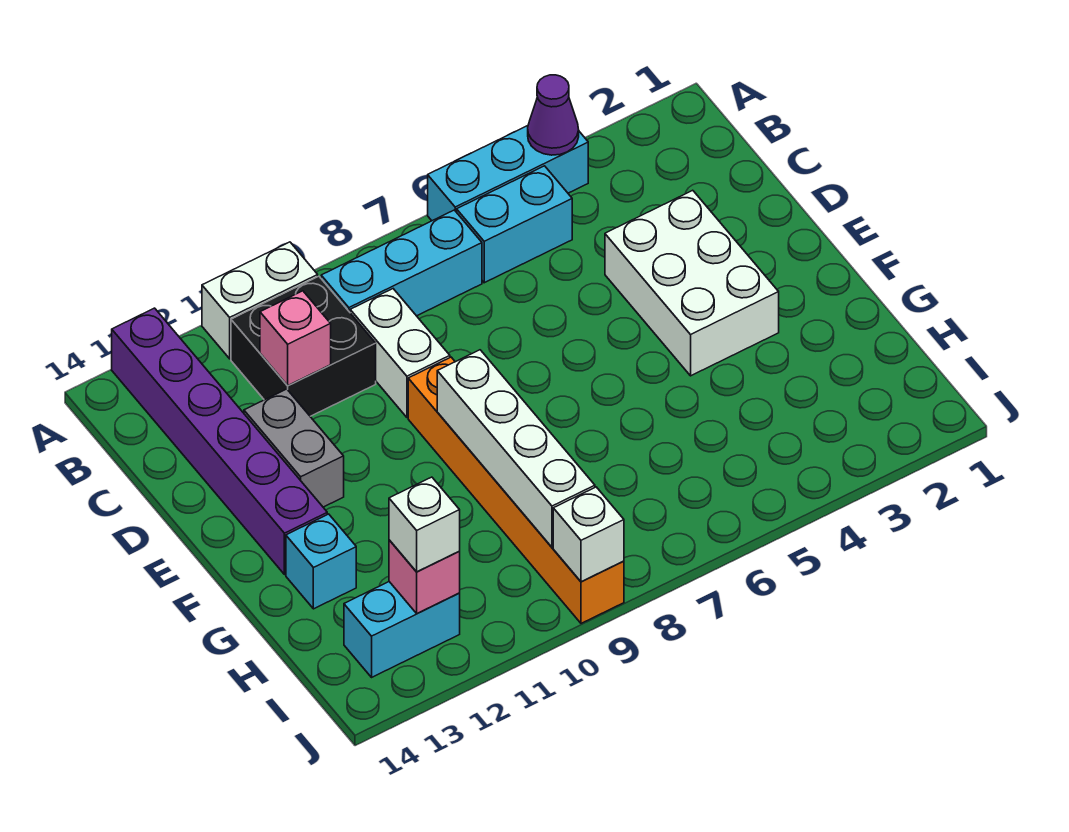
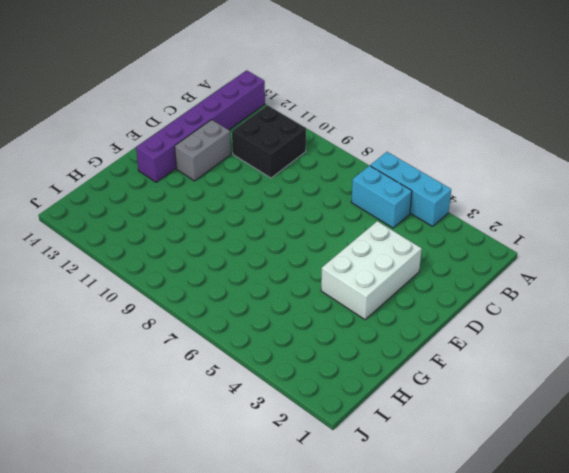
none -> white brick A10:A11 level 1
none -> cyan brick B7:B9 level 1
none -> white brick C9:D9 level 1

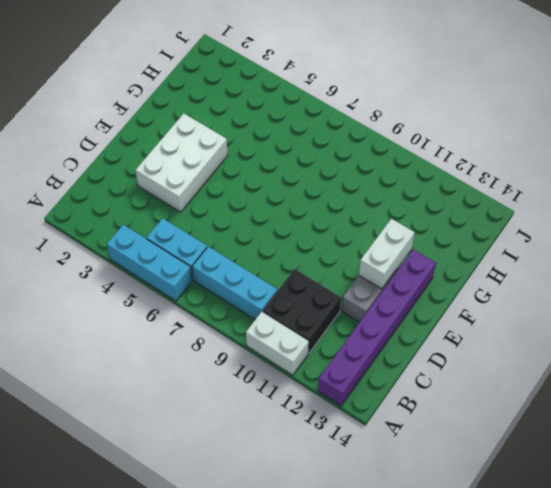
white brick E12:F12 level 2 -> white brick C9:D9 level 1
none -> orange brick E9:J9 level 1
none -> cyan brick G13 level 1
none -> cyan brick I12:I13 level 1

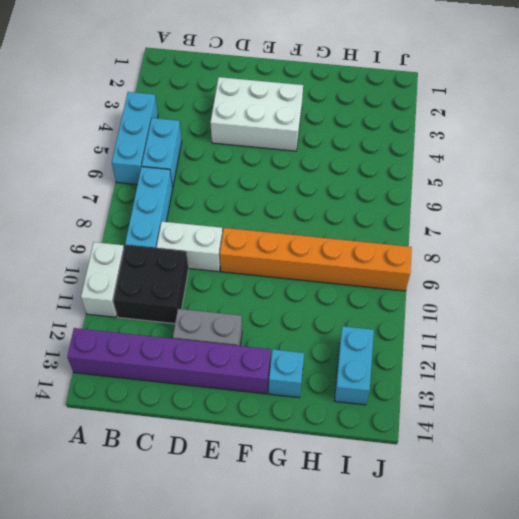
none -> purple cone A4 level 2
none -> pink brick C11 level 2
none -> white brick F9:I9 level 2

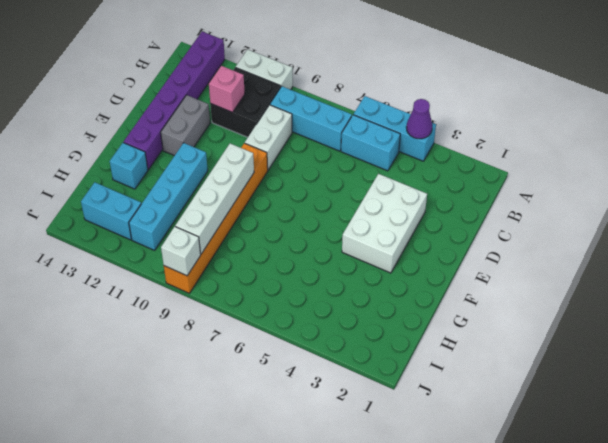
cyan brick F11:I11 level 1 -> none
none -> pink brick I12 level 2
none -> white brick I12 level 3

